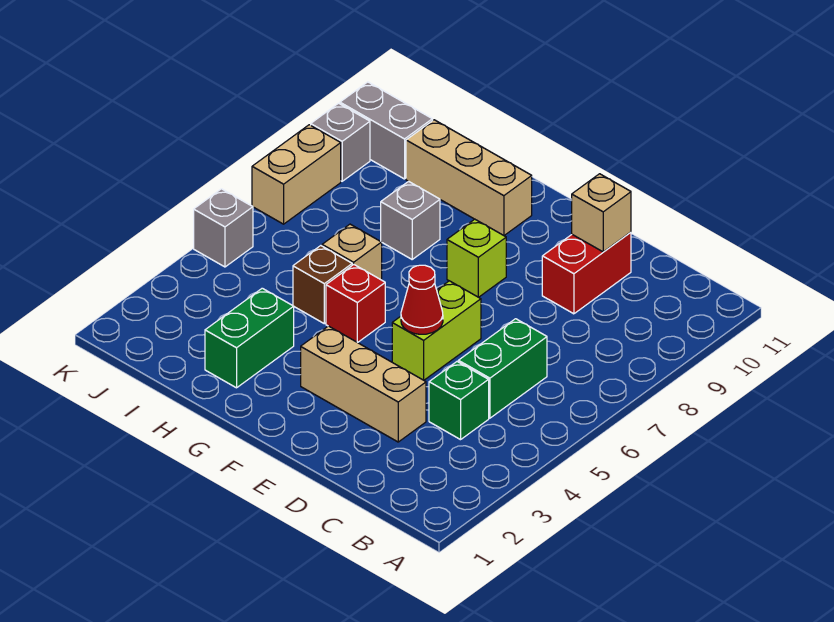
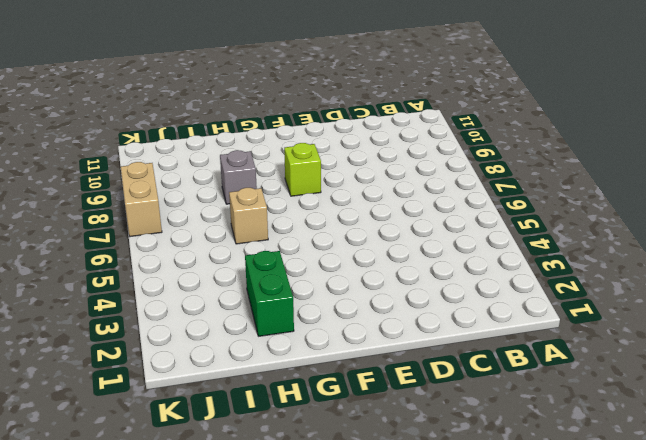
none -> green brick C4 level 1
none -> green brick C5:C6 level 1
none -> tan brick D3:F3 level 1

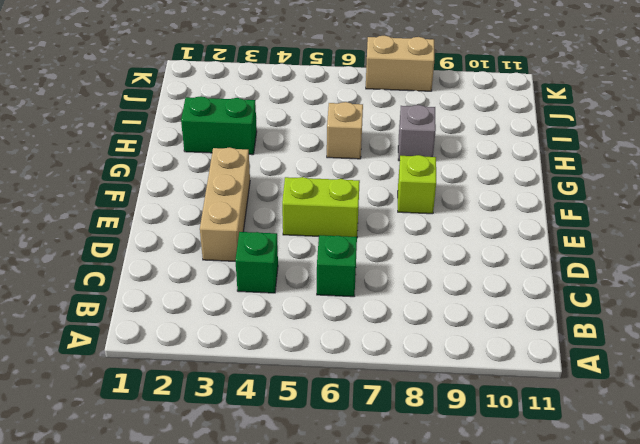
green brick C6 level 1 -> green brick C5:C6 level 1
none -> red brick D9:D10 level 1
none -> red brick G5 level 1
none -> tan brick G10:I10 level 1

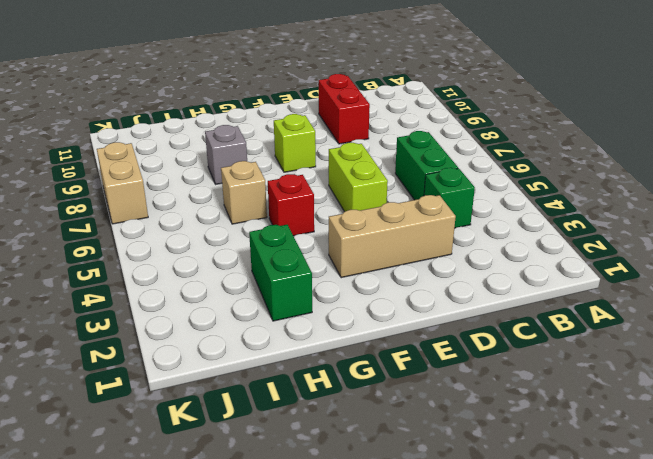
none -> tan brick G10:I10 level 1
none -> brown brick H5 level 1
none -> grey brick J10:K10 level 1

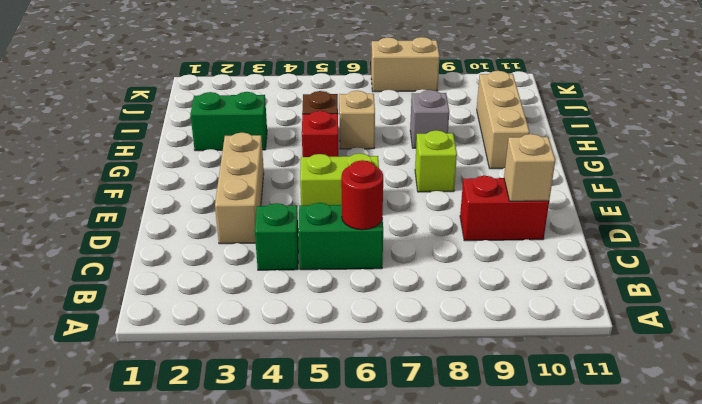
red round brick C6 level 2 -> none
none -> grey brick J10:K10 level 1
none -> grey brick K5 level 1
none -> grey brick K9 level 1

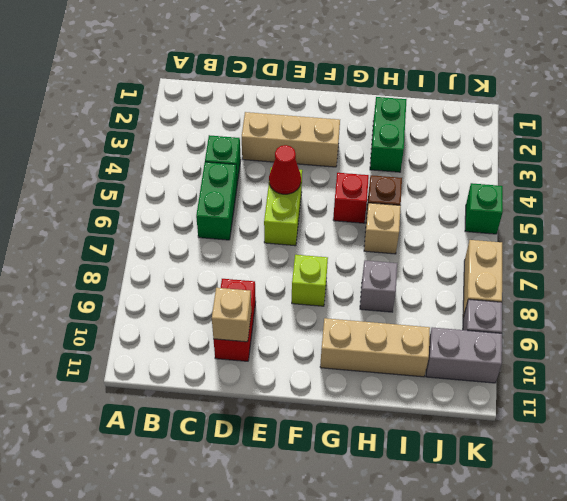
green brick K5 level 1 -> grey brick K5 level 1

